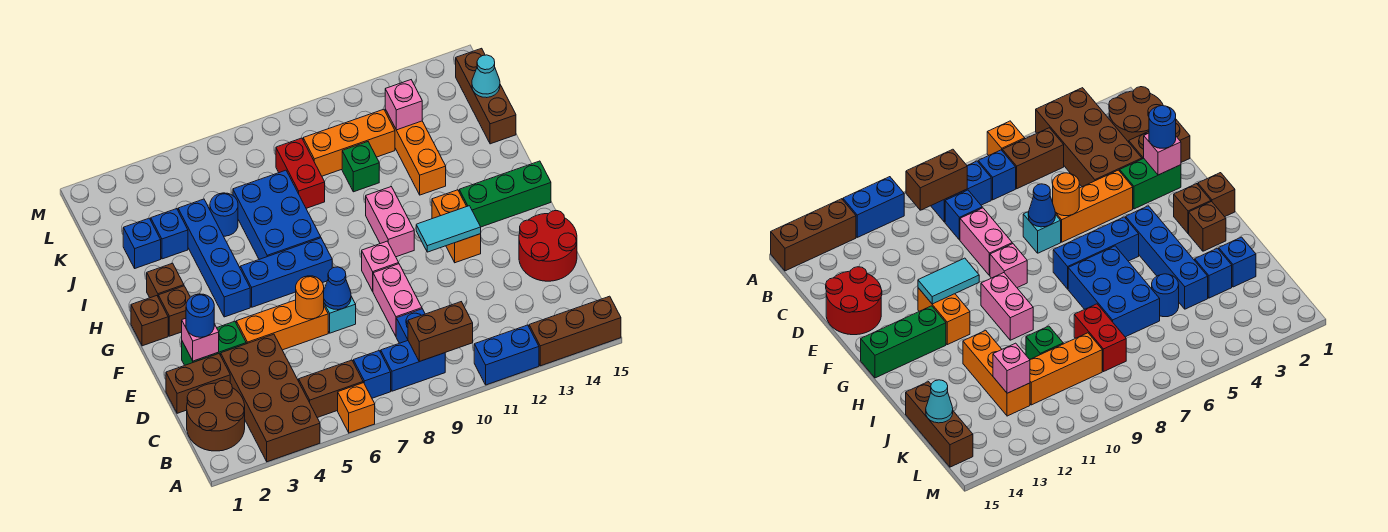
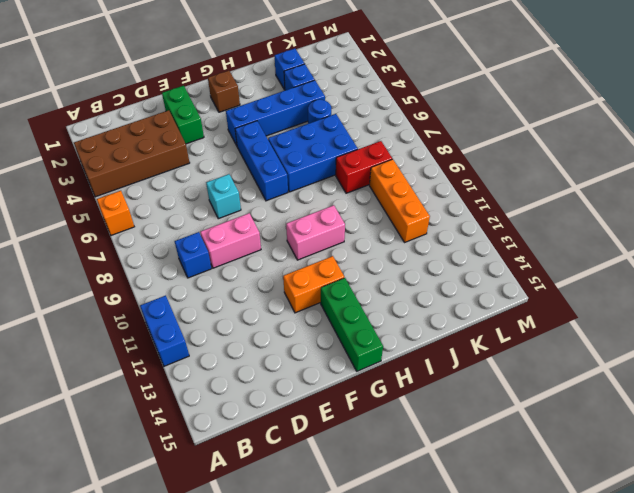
none -> brown brick A13:A15 level 1
none -> brown round brick B1:C2 level 1
none -> brown brick B5:B6 level 1
none -> blue brick B7 level 1

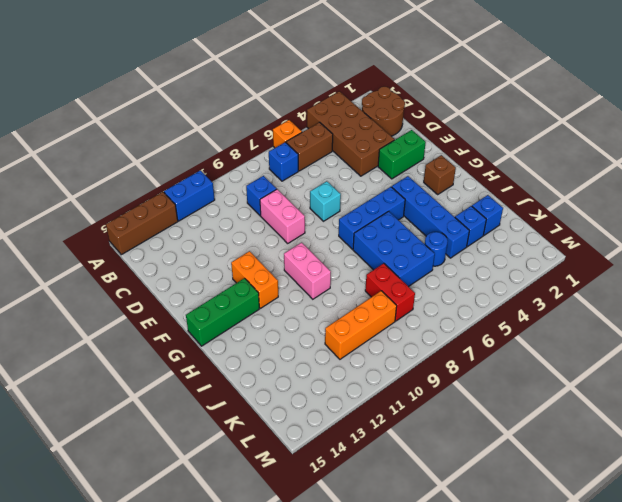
none -> blue brick B8:B9 level 1
none -> brown brick D1:D2 level 1
none -> red round brick D14:E15 level 1
none -> orange brick E4:E6 level 1

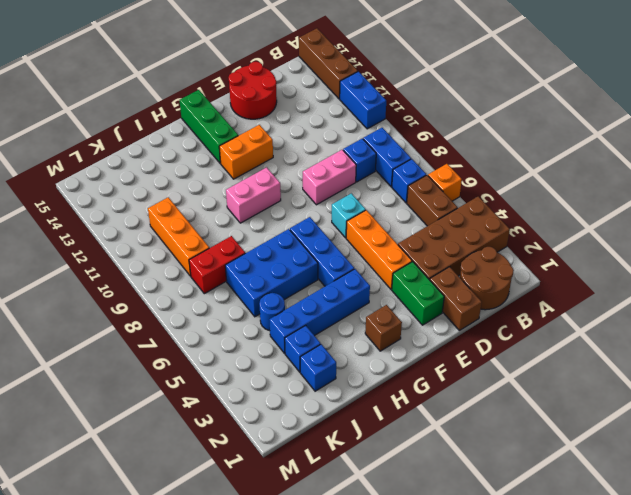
none -> pink brick F9 level 1
none -> brown brick G1 level 1
none -> brown brick H2 level 1
none -> orange brick I12:K12 level 1

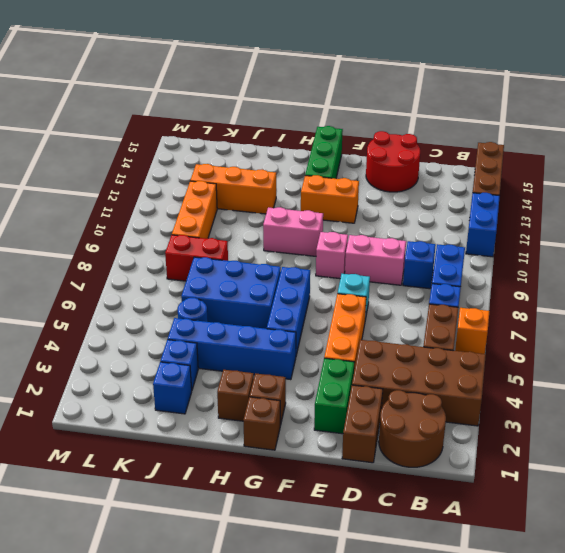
none -> green brick J10 level 1
none -> brown brick J15:L15 level 1
none -> brown brick B9:B10 level 2
none -> pink brick E2 level 2

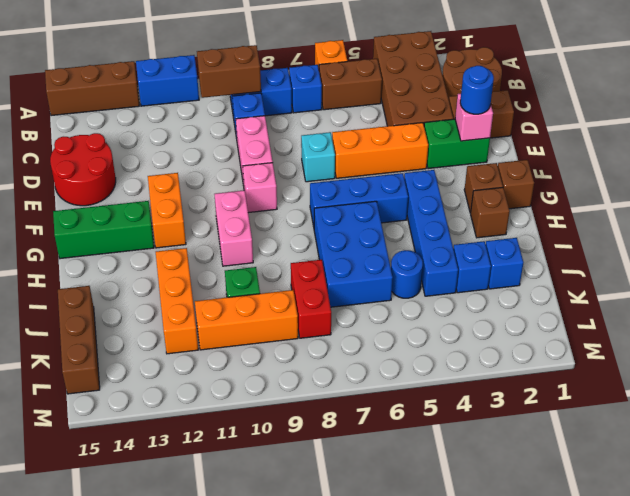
none -> orange round brick E6 level 2
none -> blue cone E7 level 2
none -> cyan tile F11:F12 level 2
none -> pink brick K12 level 2

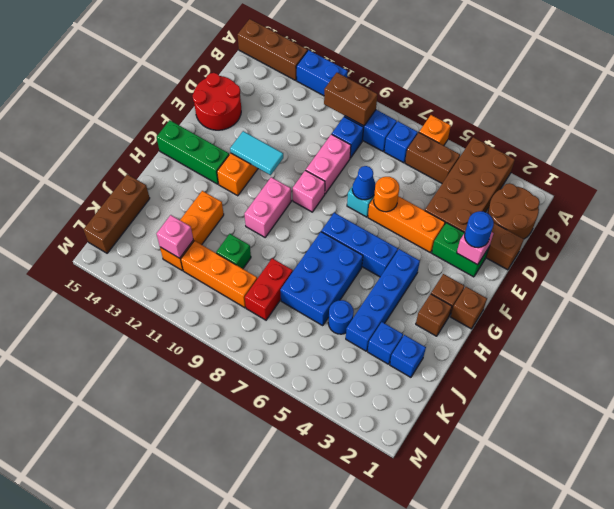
none -> cyan cone K15 level 2

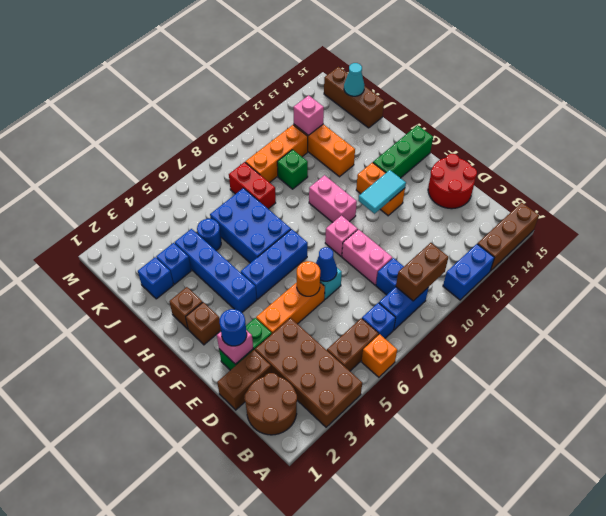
none -> brown brick G1 level 1

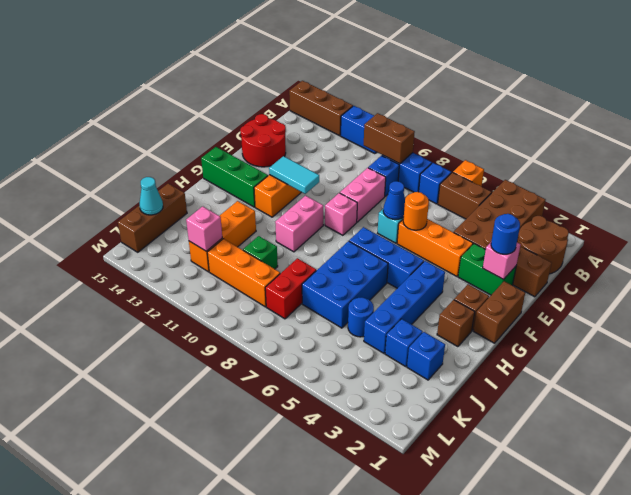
brown brick F1:G1 level 1 -> brown brick G1 level 1

